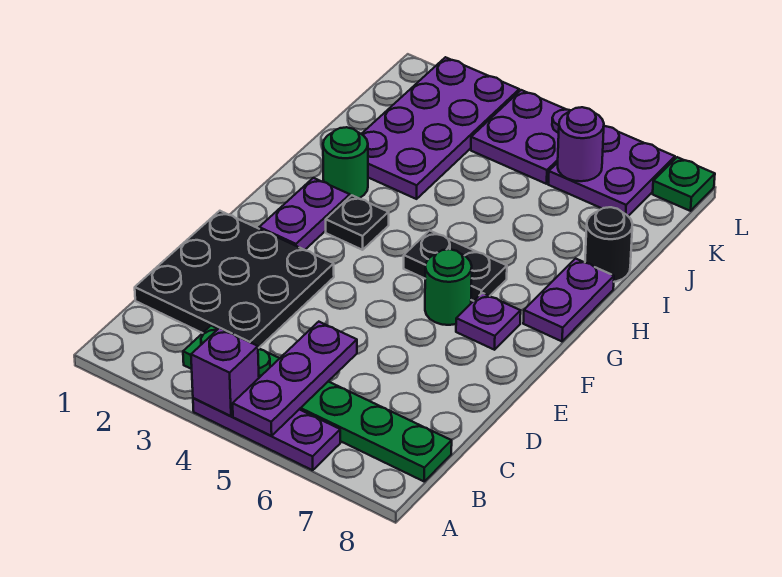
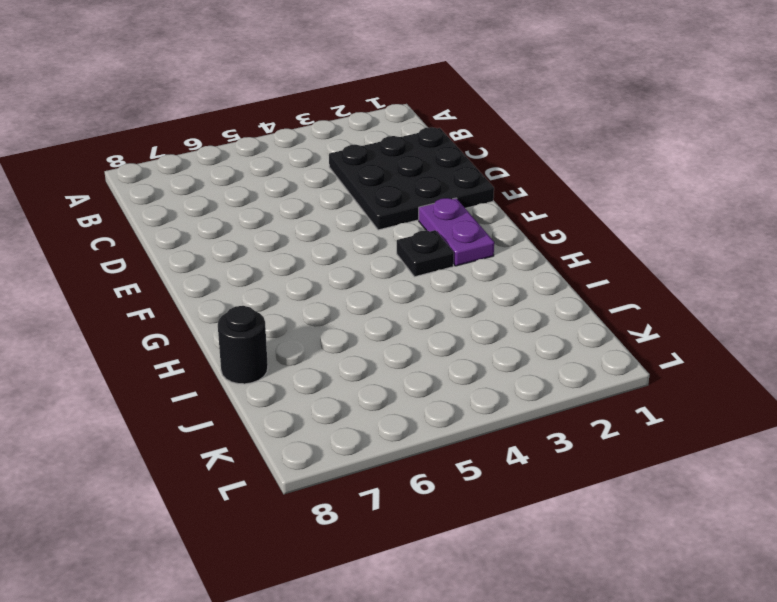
none -> purple plate A4:A6 level 1
none -> green plate B3:B8 level 1
none -> green round brick F6 level 1

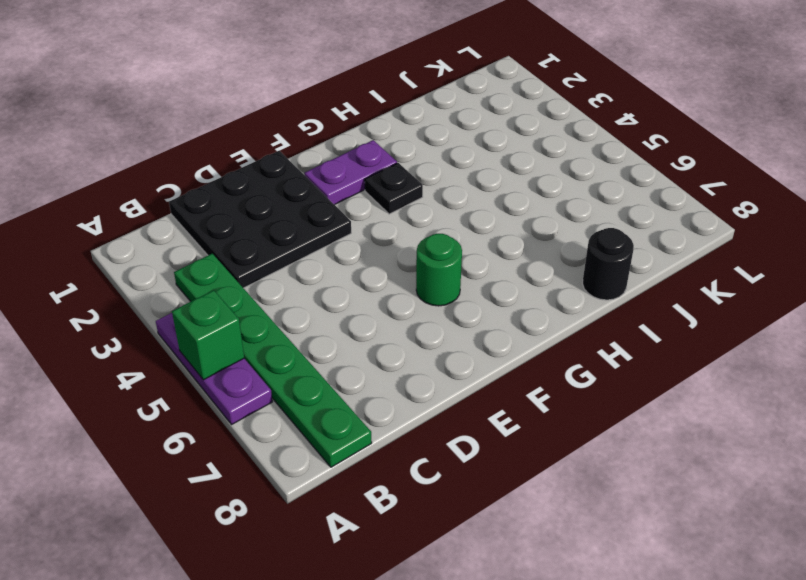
green brick A5 level 2 -> purple plate A5:C5 level 2
none -> purple plate F7 level 1
none -> black plate G5:G6 level 1
none -> purple plate G8:H8 level 1

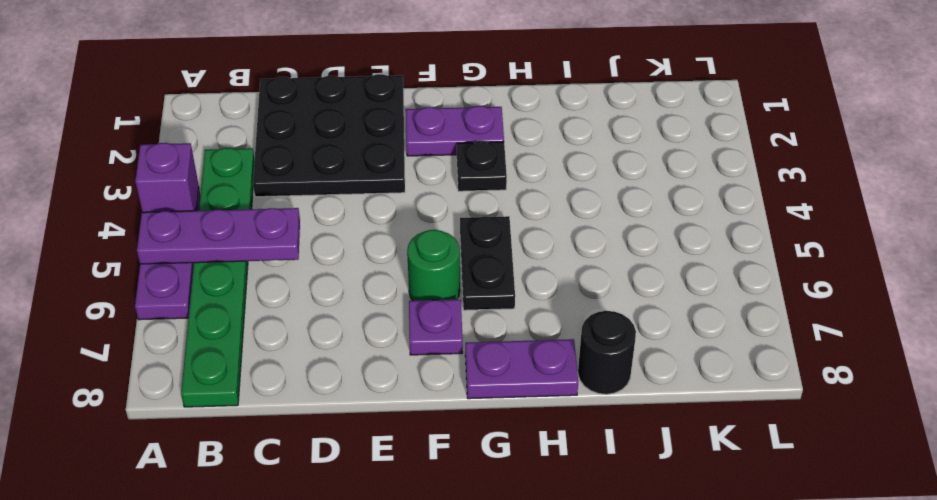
none -> green round brick H2 level 1
none -> purple plate I2:L3 level 1
none -> purple plate K4:L5 level 1

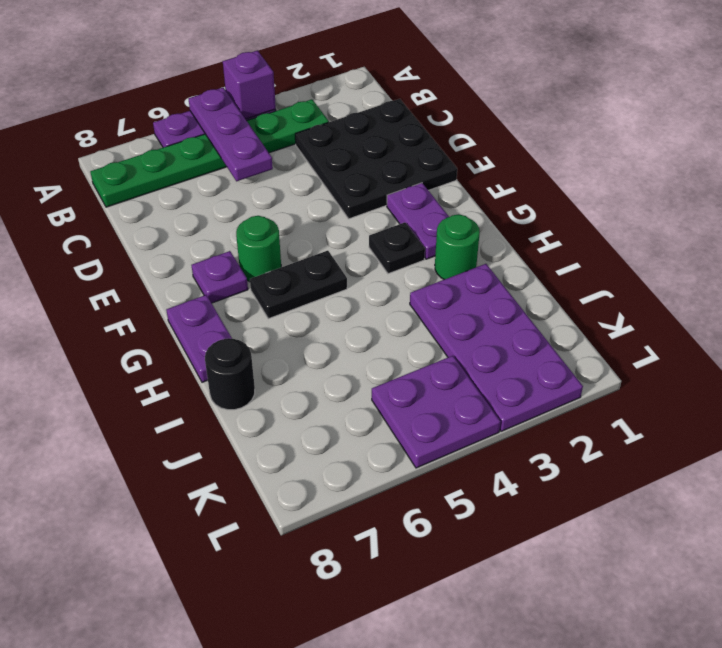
none -> purple plate K6:L7 level 1
none -> green plate L8 level 1
none -> purple round brick K6 level 2

